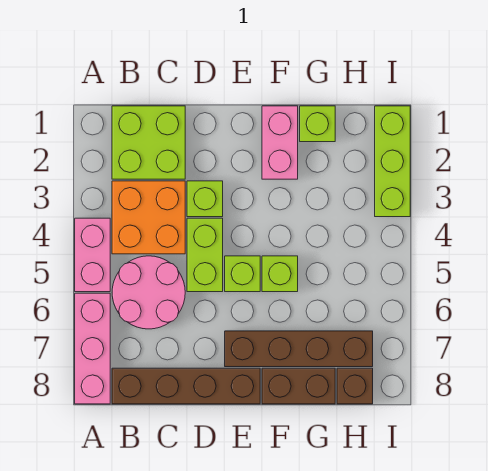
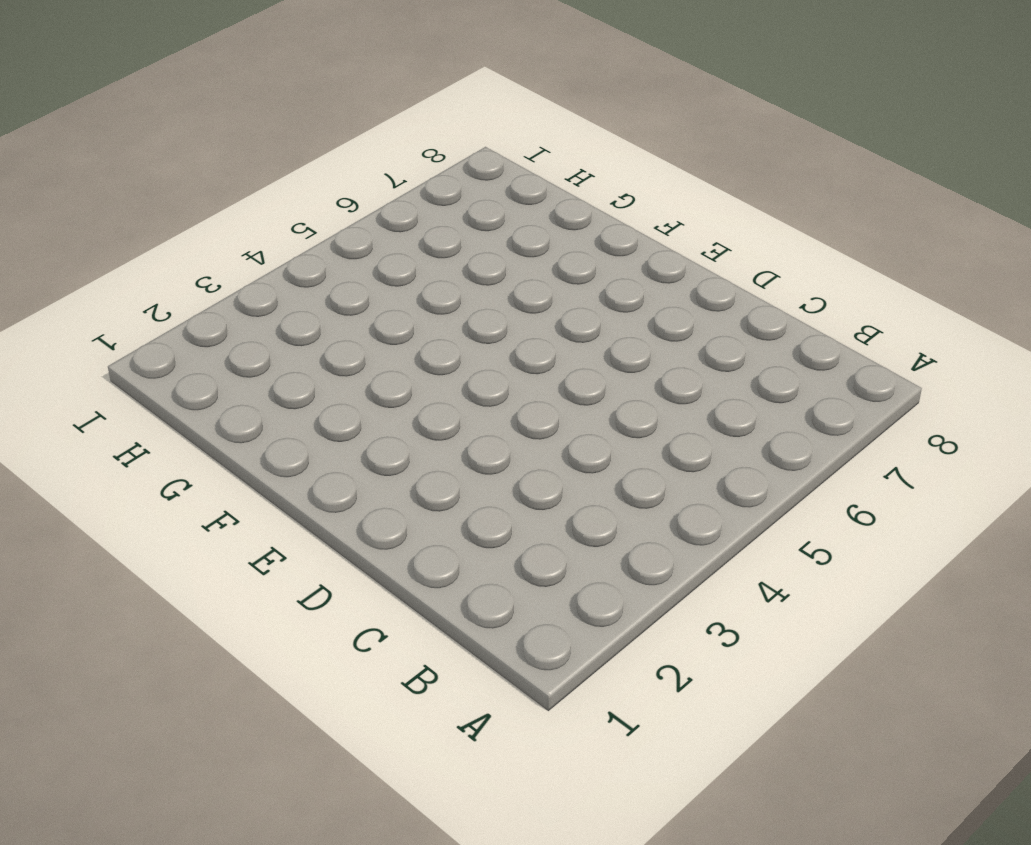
none -> pink brick A4:A5 level 1
none -> pink brick A6:A8 level 1
none -> lime brick B1:C2 level 1

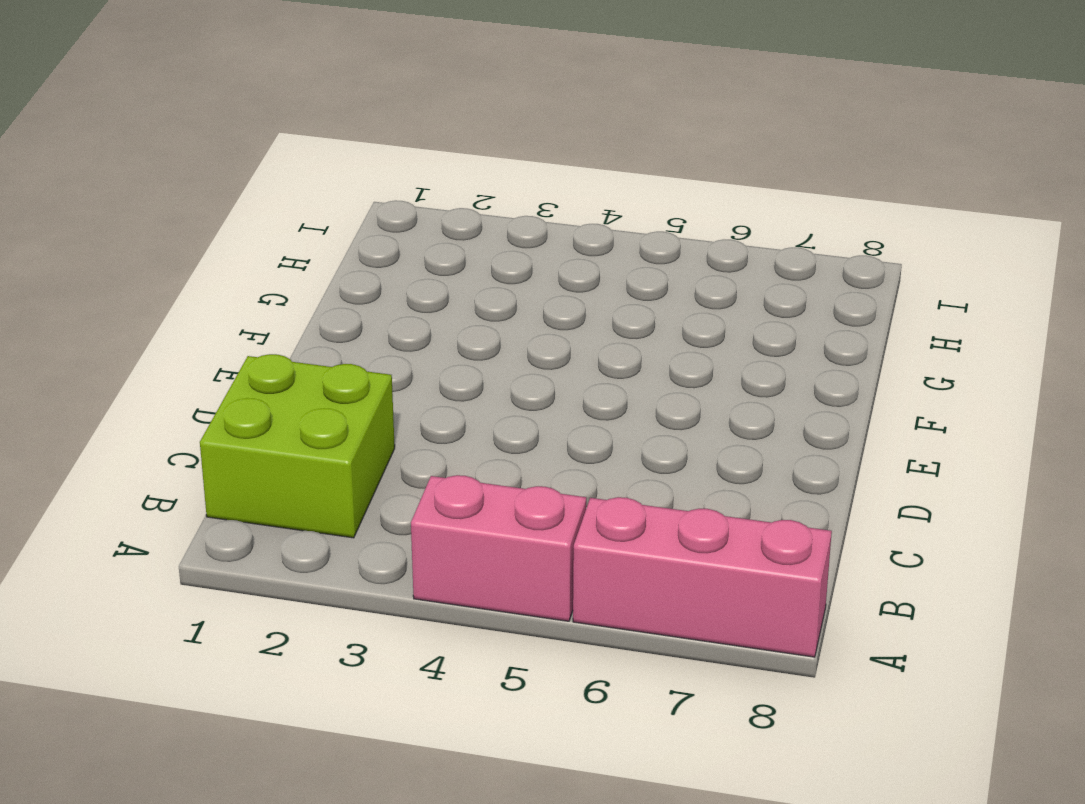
none -> orange brick B3:C4 level 1
none -> pink round brick B5:C6 level 1
none -> brown brick B8:E8 level 1

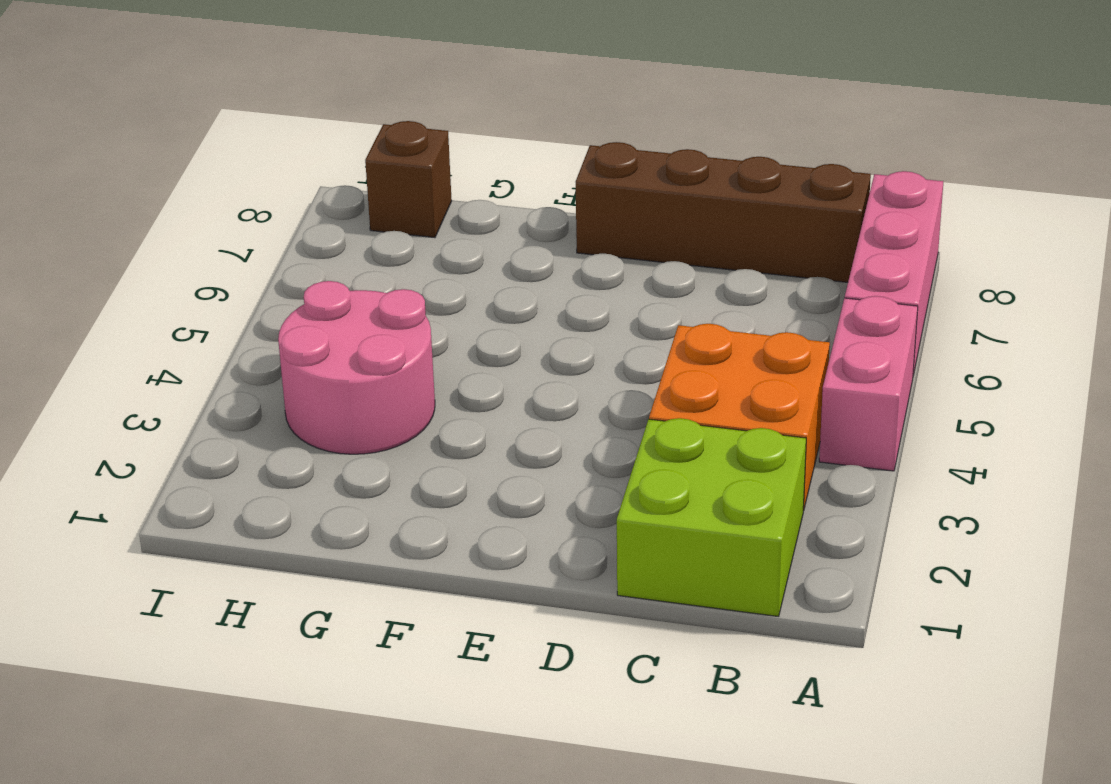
pink round brick G3:H4 level 1 -> pink round brick B5:C6 level 1
none -> lime brick D3 level 1
none -> lime brick D4:D5 level 1
none -> lime brick E5 level 1

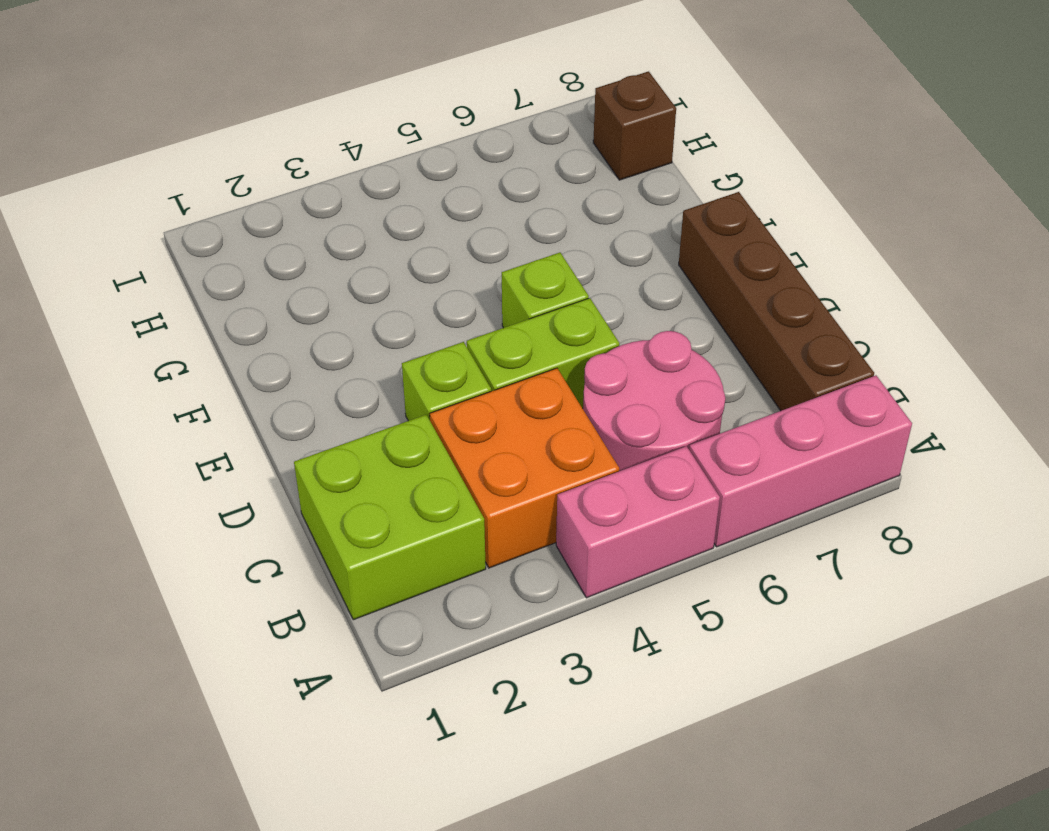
none -> brown brick E7:H7 level 1
none -> pink brick F1:F2 level 1
none -> lime brick F5 level 1

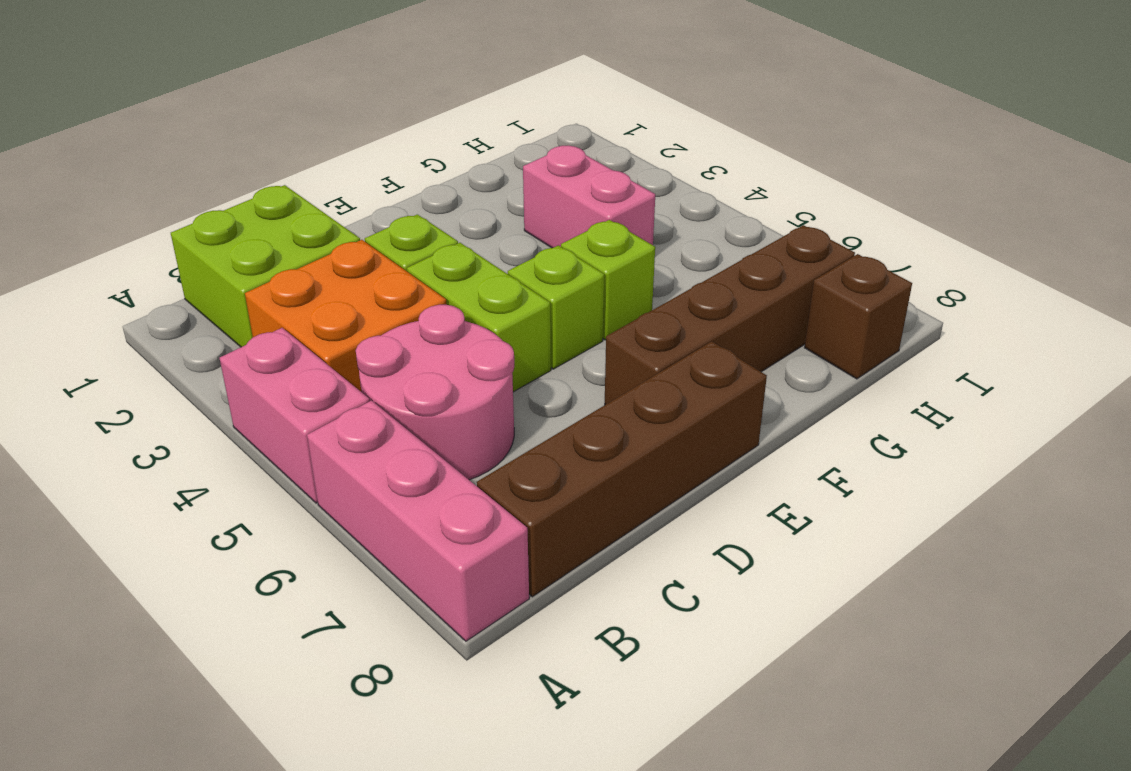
pink brick G3:G4 level 1 -> pink brick F1:F2 level 1
none -> brown brick F8:G8 level 1
none -> lime brick G1 level 1
none -> lime brick I1:I3 level 1

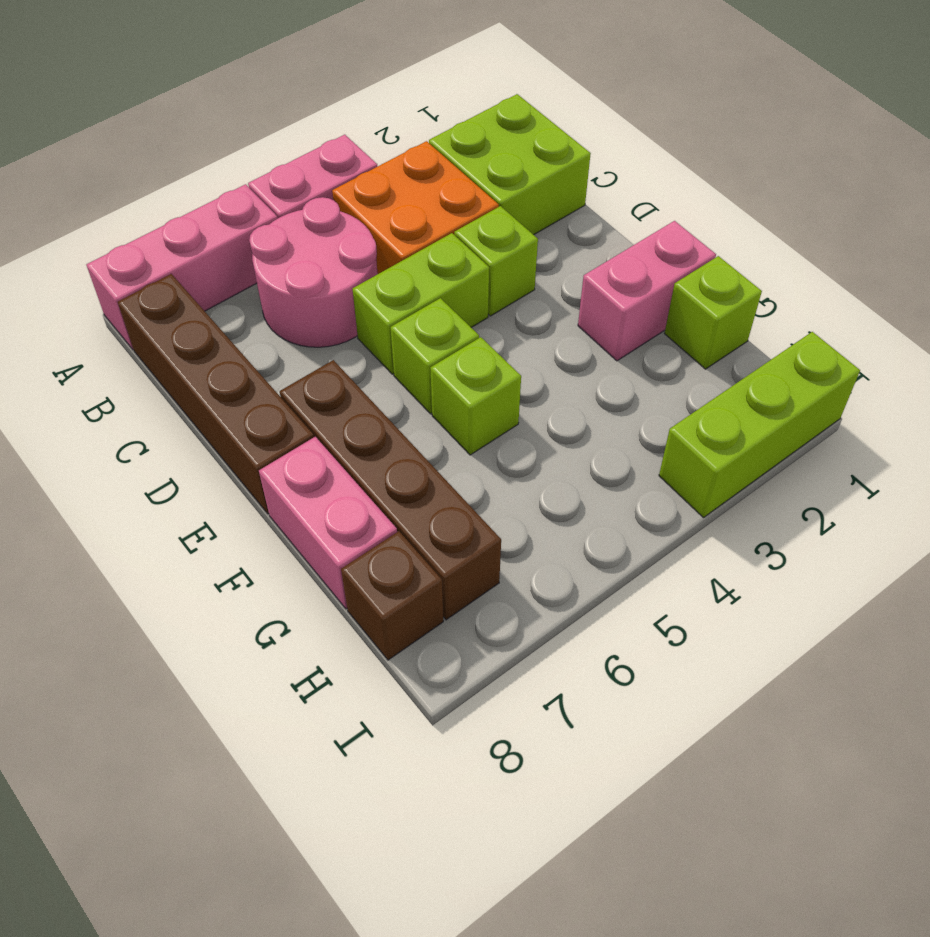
pink brick F8:G8 level 1 -> brown brick F8:G8 level 1

